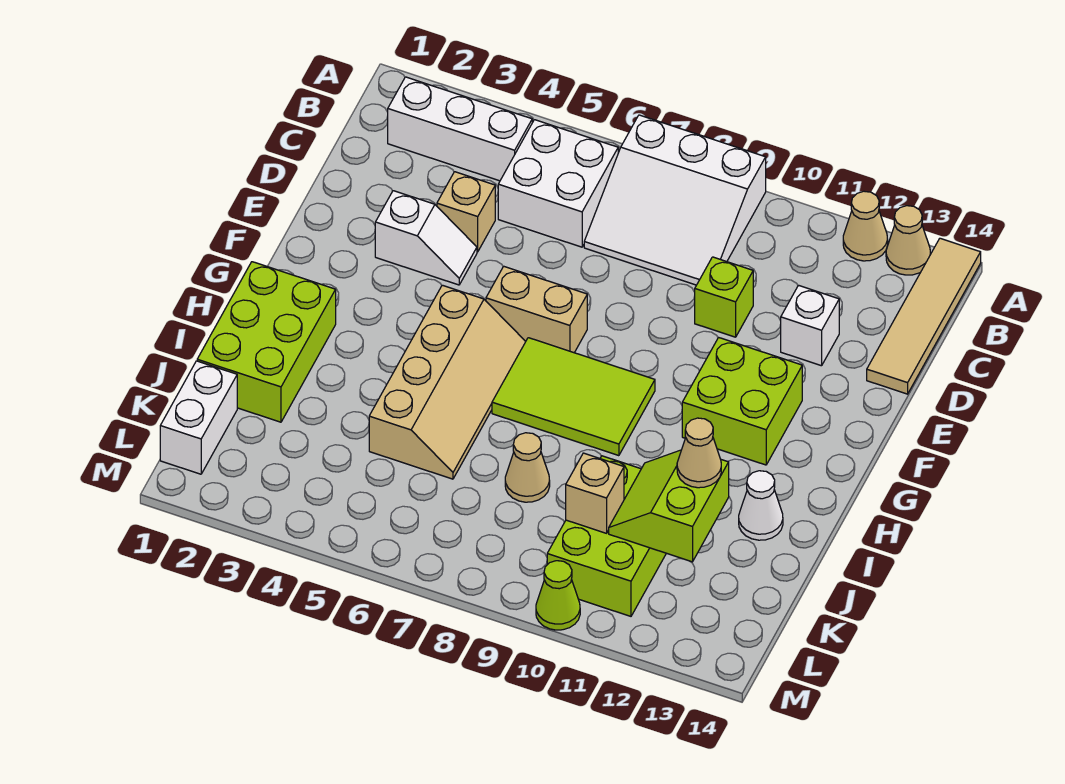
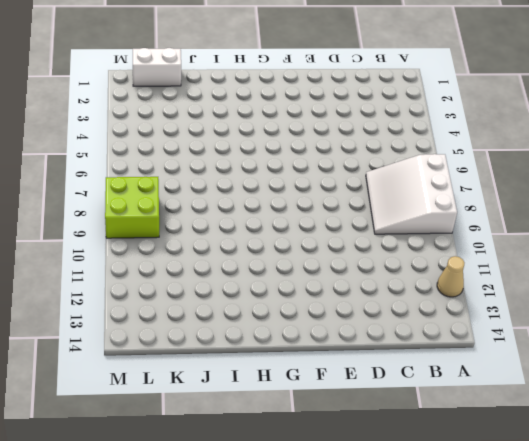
lime brick L8:M9 level 1 -> lime brick F11:G12 level 1
none -> tan cone A13 level 1
none -> tan tile A14:D14 level 1
none -> white brick B2:B4 level 1

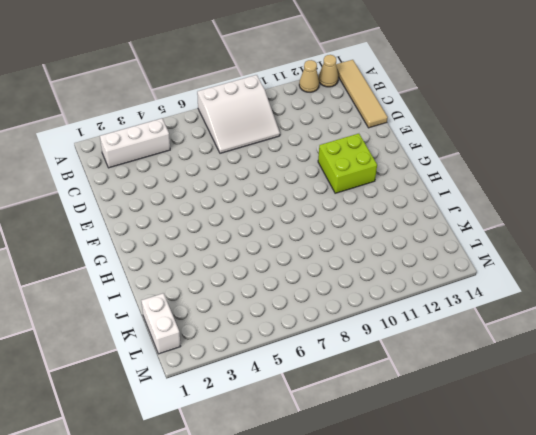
none -> white brick B5:C6 level 1
none -> tan brick D4 level 1
none -> lime brick D10 level 1

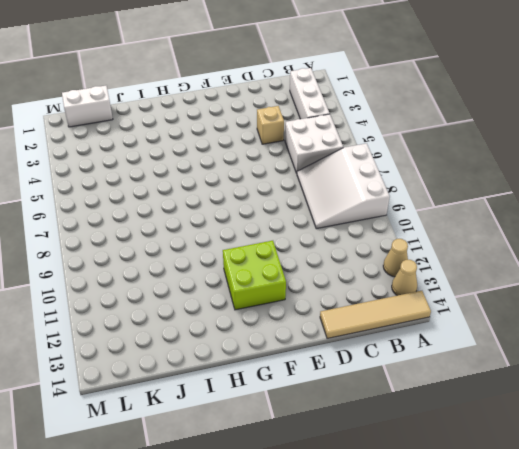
none -> lime brick D10 level 1
none -> white brick D12 level 1
none -> white slope E3:E4 level 1 top 3

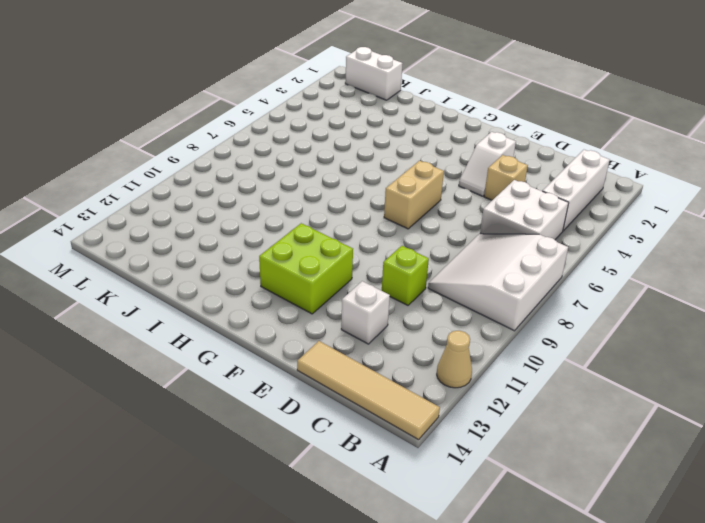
none -> tan cone A13 level 1
none -> tan slope G5:J6 level 1 top 5
none -> lime tile G7:H9 level 1

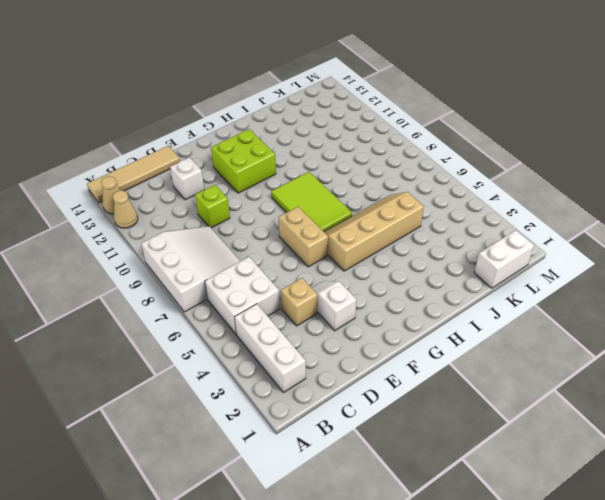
none -> lime brick H1:J2 level 1
none -> white cone I13 level 1
none -> tan cone J8 level 1

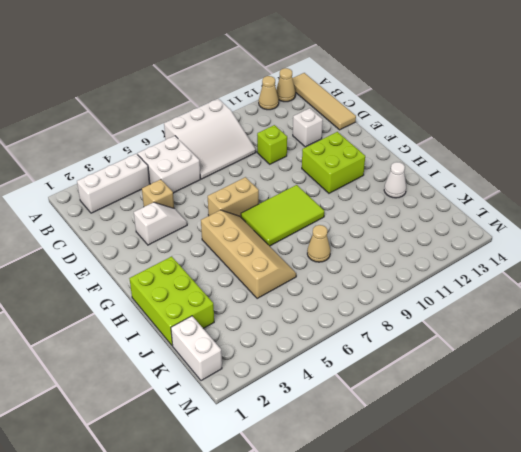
none -> lime brick J10:L11 level 1
none -> lime cone M10 level 1
none -> lime slope J11:K12 level 2 top 12

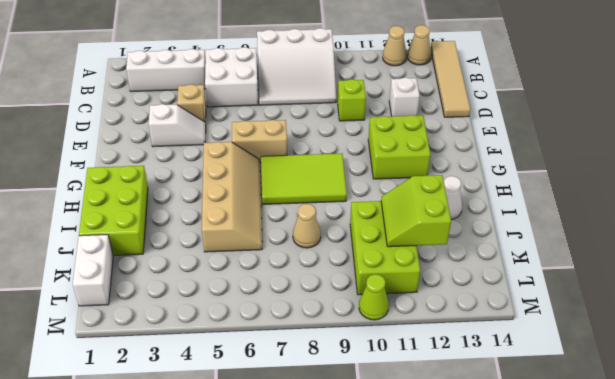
none -> tan brick K10 level 2
none -> tan cone J12 level 3

